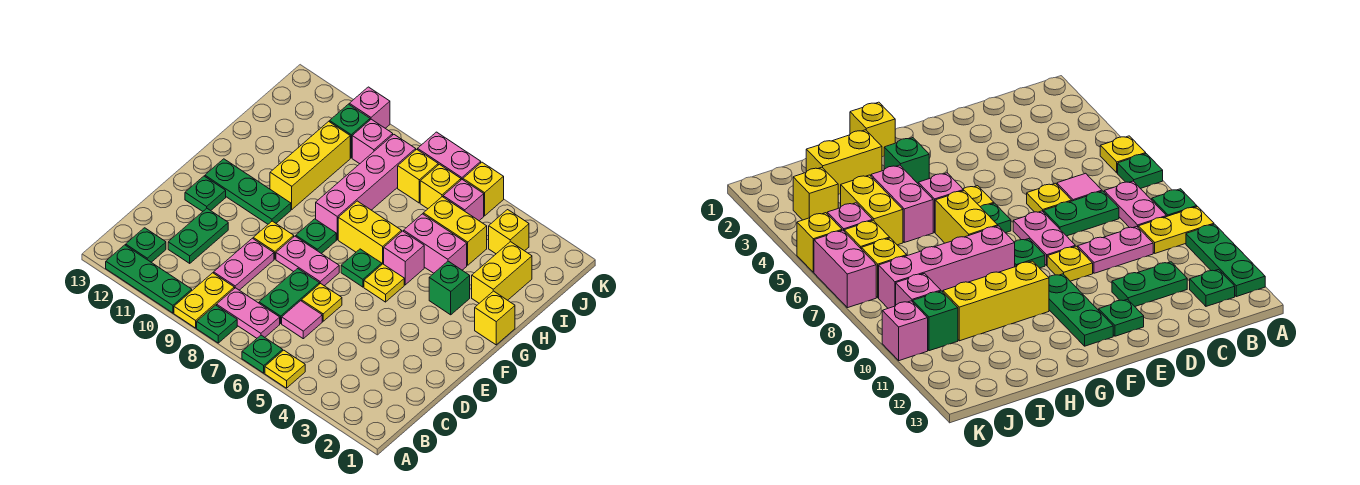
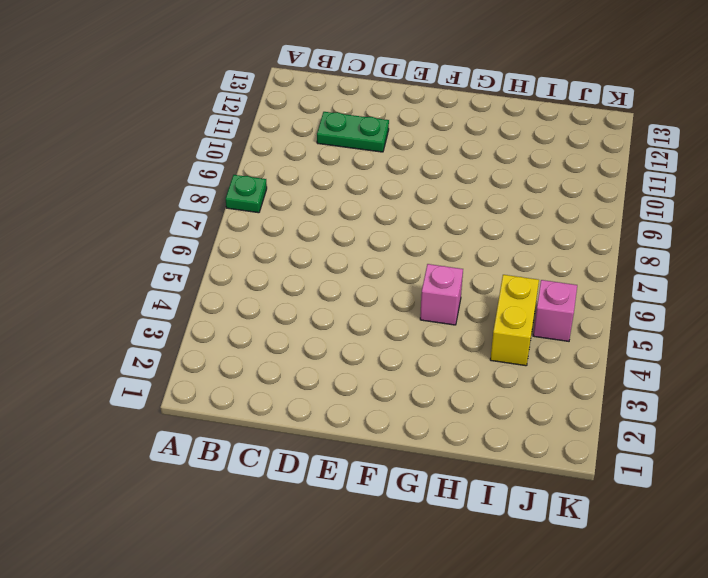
none -> yellow plate A5 level 1
none -> green plate A6 level 1
none -> yellow plate A9:B9 level 1
none -> green plate A10:A12 level 1

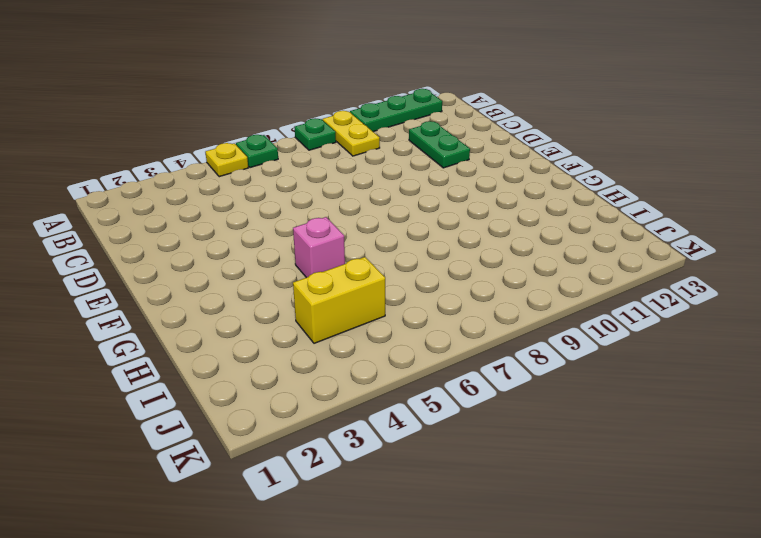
none -> pink plate B7:B8 level 1
none -> green plate B12 level 1
none -> pink tile C6 level 1
none -> green plate C7:D7 level 1

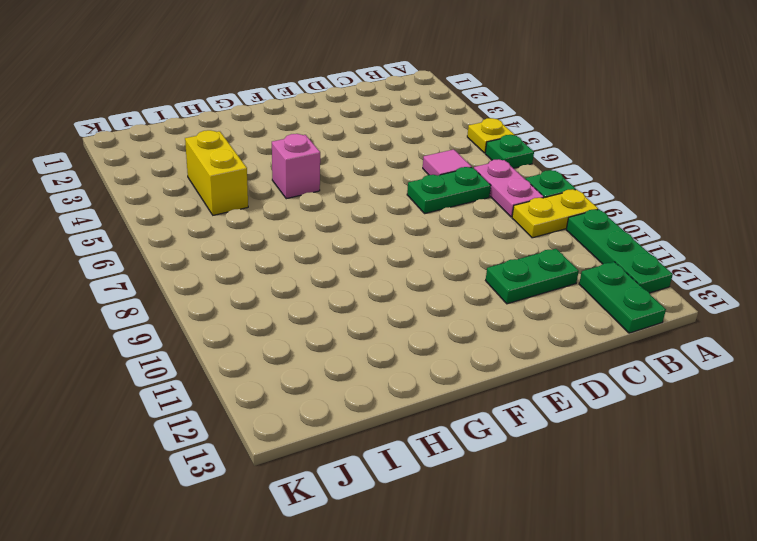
green plate B12:B13 level 1 -> green plate B12 level 1
none -> pink plate C9:D9 level 1
none -> yellow plate D6 level 1
none -> pink plate E7:E8 level 1
none -> yellow plate E9 level 1

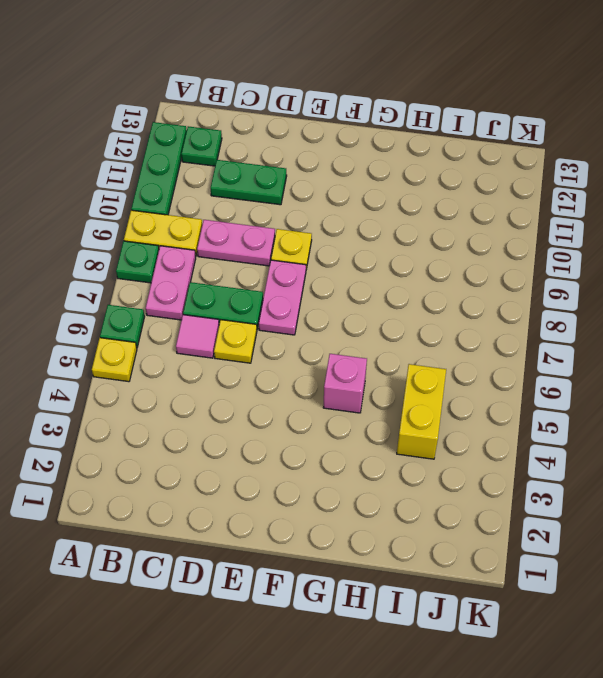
none -> green plate E12 level 1
none -> yellow plate F5 level 1
none -> green plate F6 level 1
none -> green plate F8 level 1

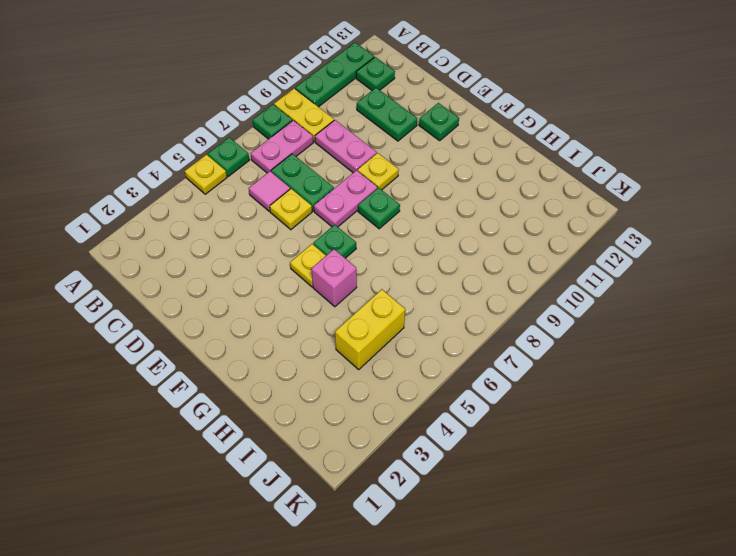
none -> green plate F10:F12 level 1
none -> yellow brick G1 level 1
none -> green brick G3 level 1
none -> yellow brick G6:G7 level 1

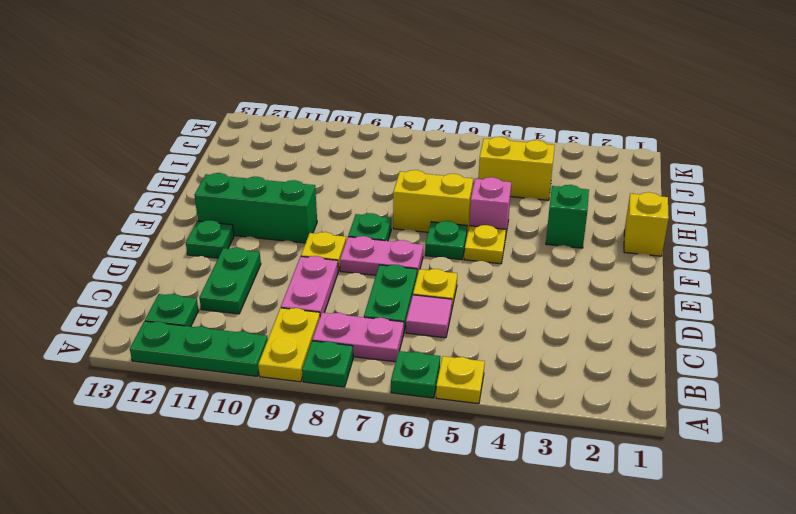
green brick F10:F12 level 1 -> green plate F10:F12 level 1
none -> pink brick G8:J8 level 1
none -> yellow brick G10:I10 level 1
none -> yellow brick H2:I2 level 1
none -> pink brick H4:H5 level 1

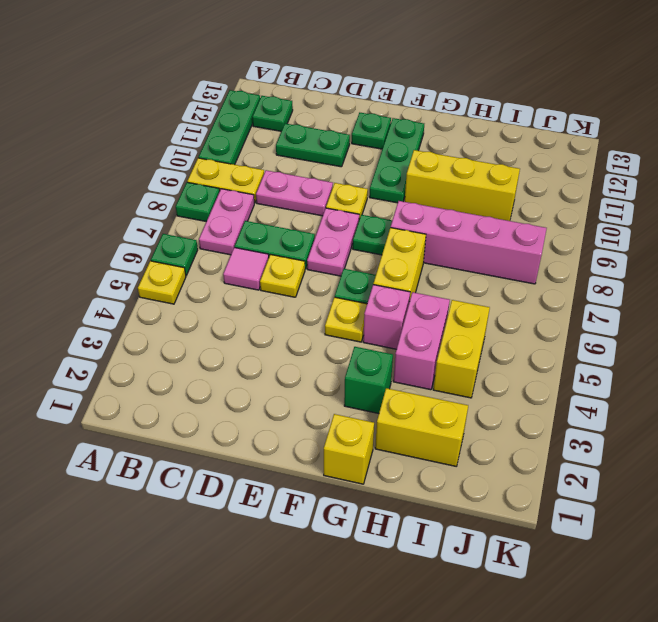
none -> yellow brick J3 level 1
none -> pink brick J5 level 1
none -> yellow brick J6 level 1
none -> yellow brick J7 level 1

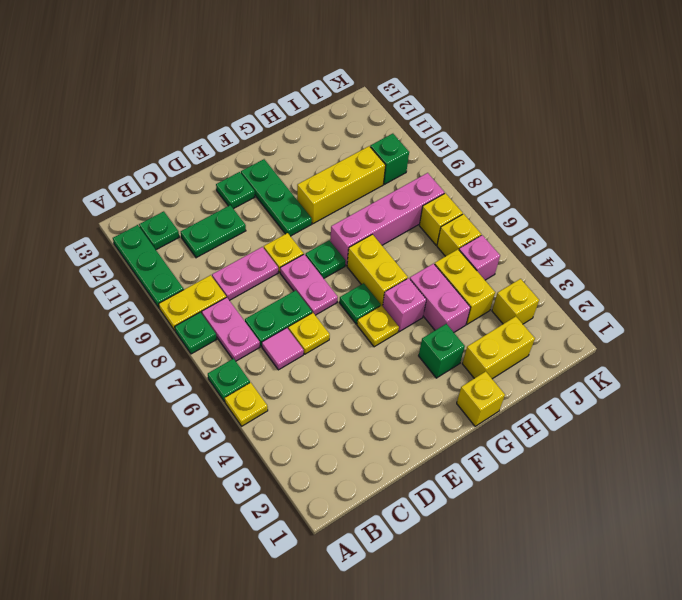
none -> pink brick J9 level 1
none -> yellow brick K5 level 1
none -> pink brick K6:K7 level 1
none -> pink brick K10 level 1

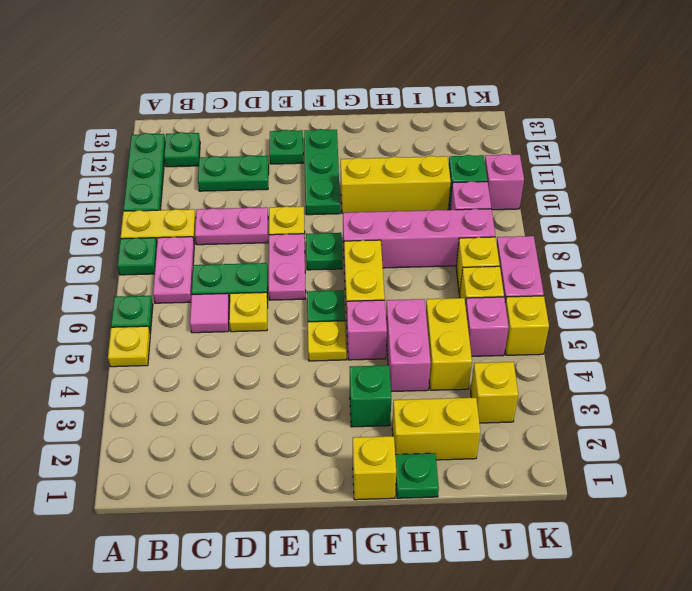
green plate H1 level 1 -> none

